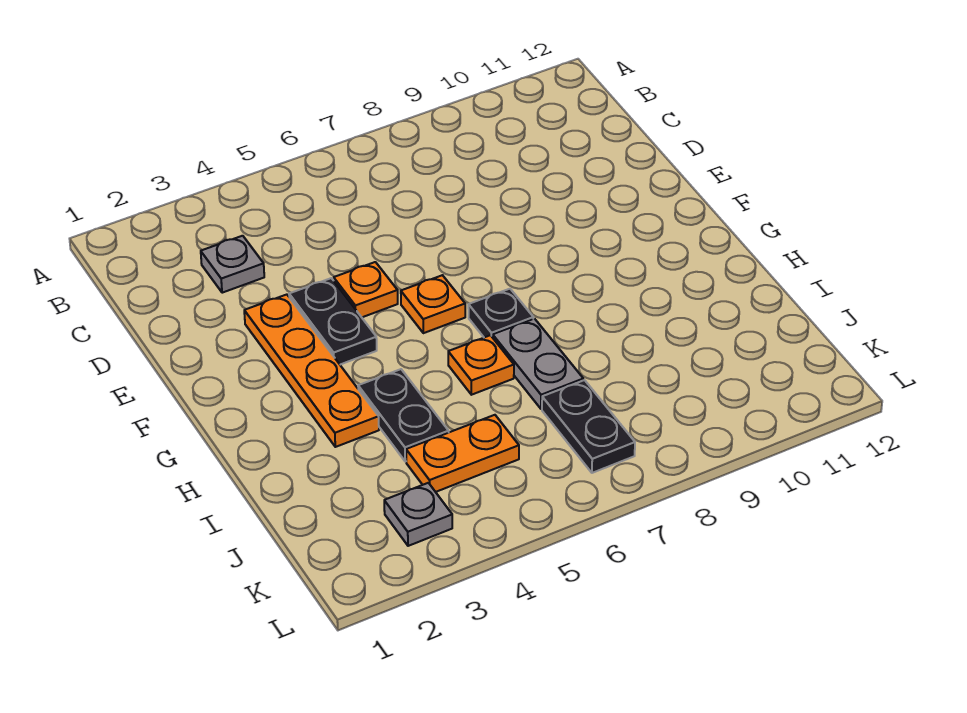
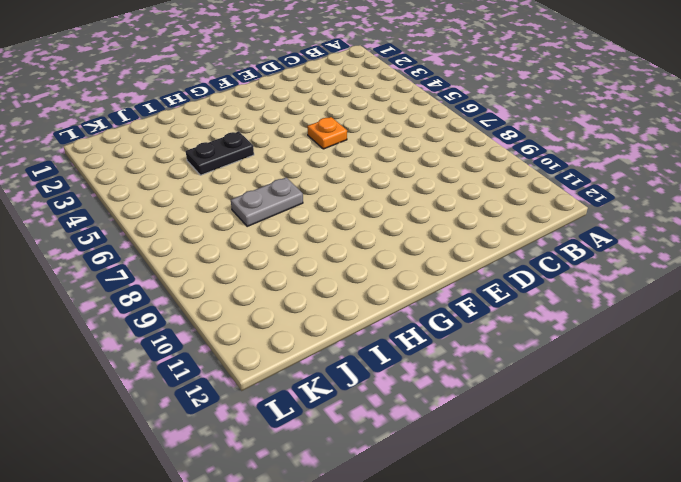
none -> grey plate C3 level 1
none -> orange plate E3:H3 level 1
none -> black plate E4:F4 level 1

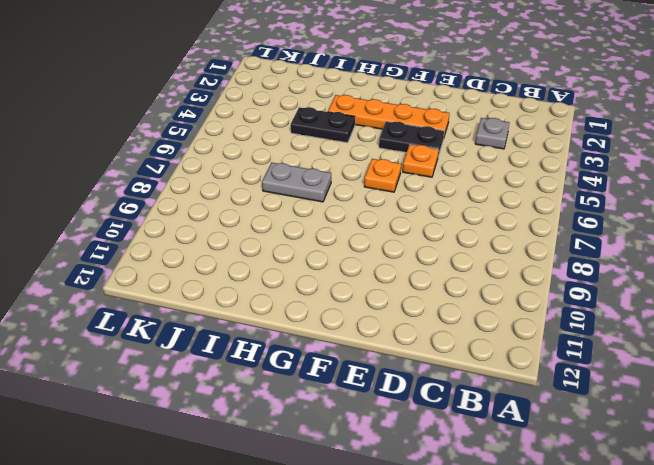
none -> black plate G7 level 1
none -> orange plate H6 level 1
none -> orange plate J4:J5 level 1

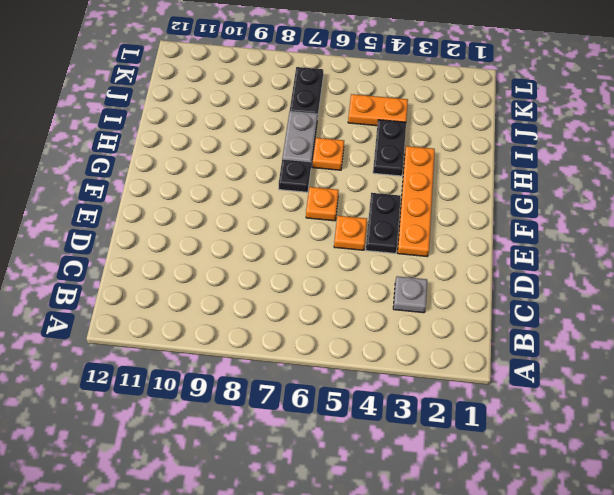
none -> grey plate K3 level 1

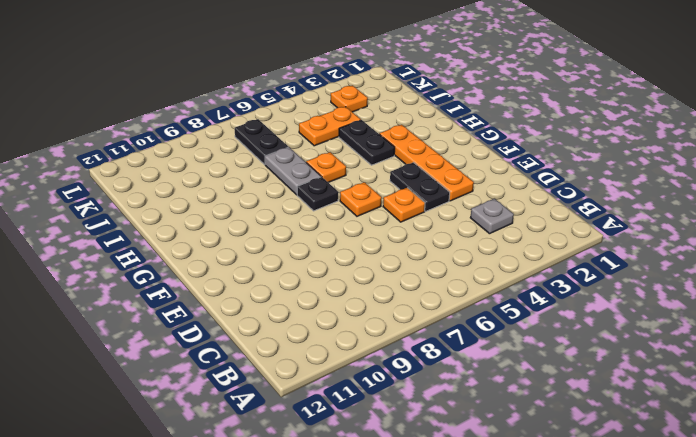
orange plate K3 level 1 -> grey plate K3 level 1

